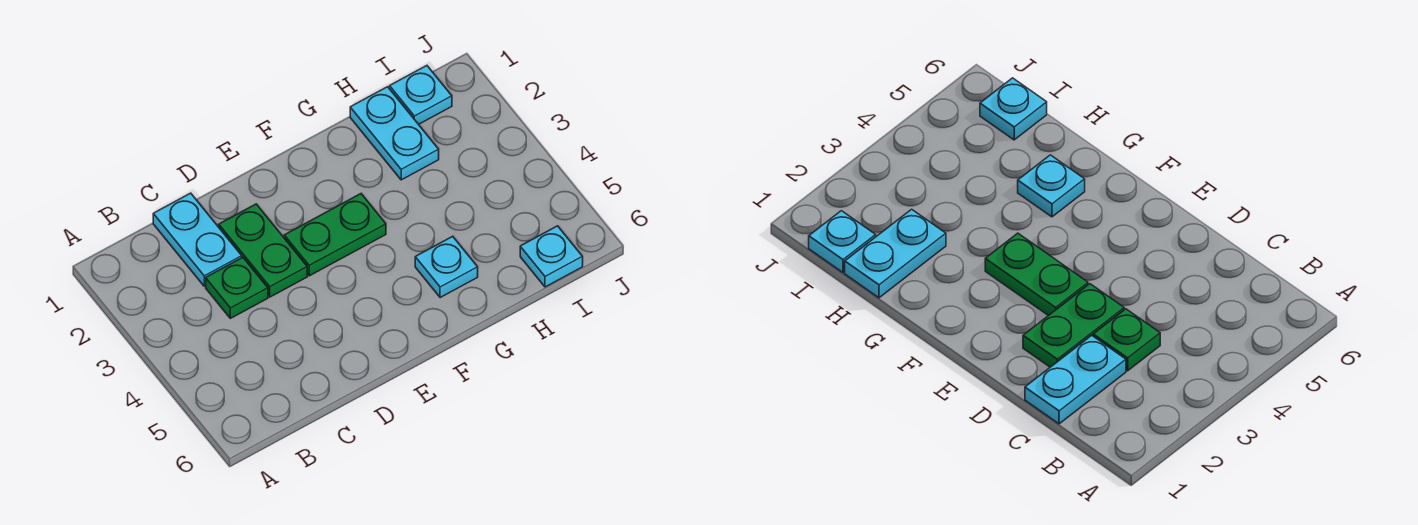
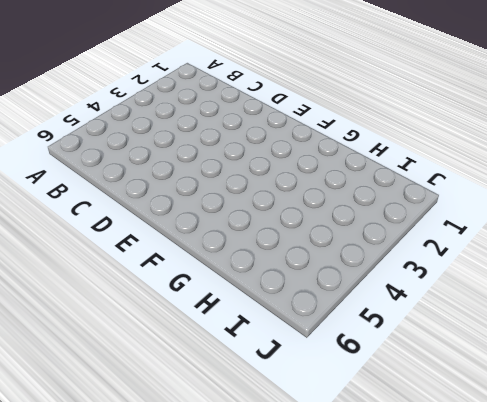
none -> cyan plate C1:C2 level 1
none -> green plate C3 level 1

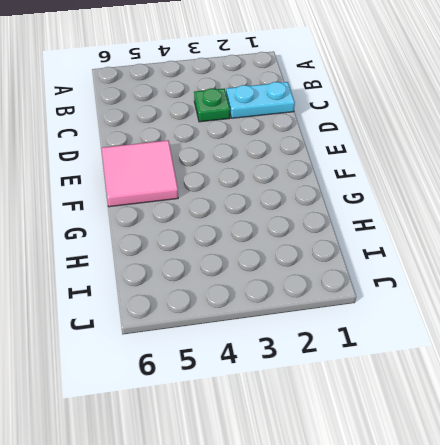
pink tile E5:F6 level 1 -> none
none -> green plate D2:D3 level 1
none -> green plate E3:F3 level 1

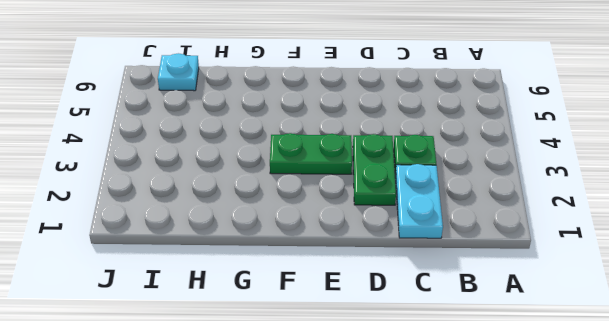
none -> cyan plate G5 level 1
none -> cyan plate H1:H2 level 1

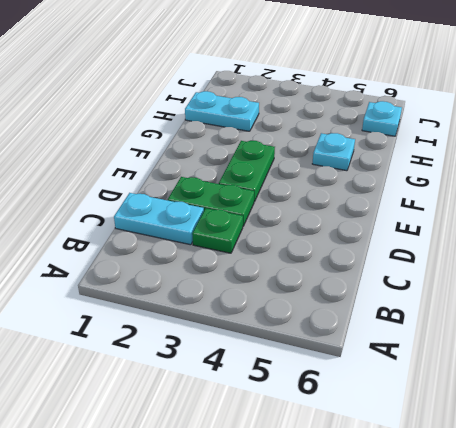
none -> cyan plate I1 level 1

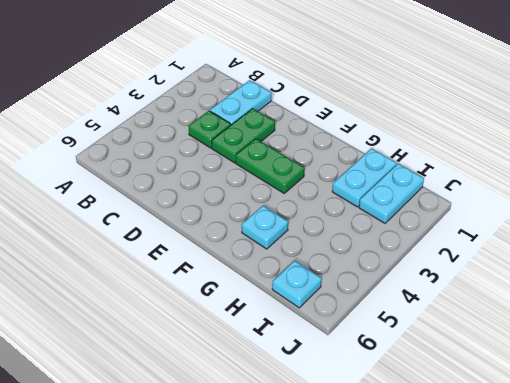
cyan plate I1:I2 level 1 -> cyan plate I1 level 1

